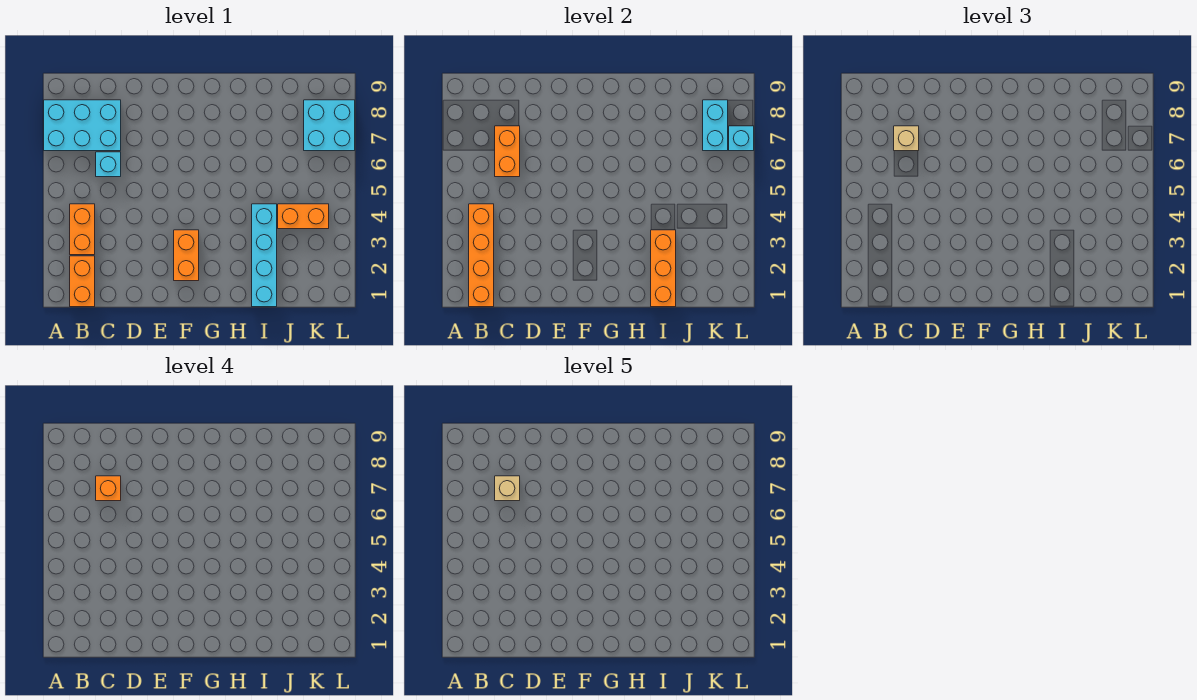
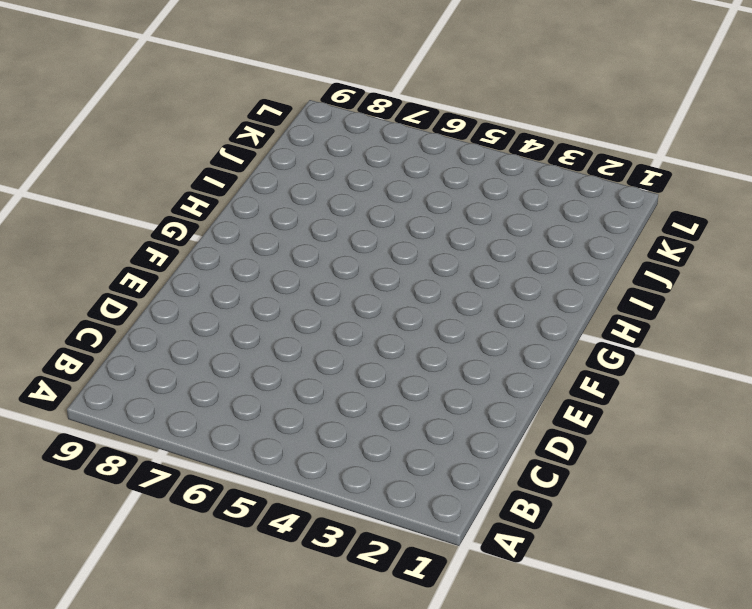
none -> cyan brick A7:C8 level 1
none -> orange brick B1:B2 level 1
none -> orange brick B3:B4 level 1

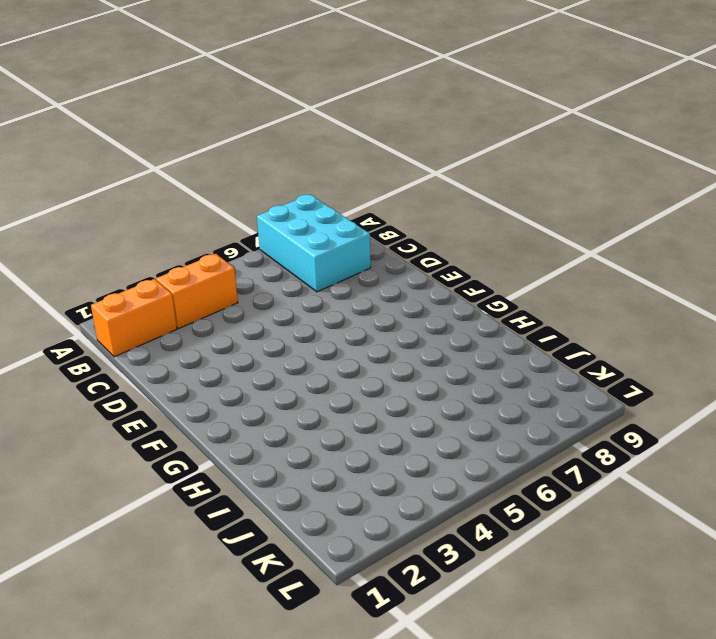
none -> cyan brick C6 level 1
none -> orange brick F2:F3 level 1
none -> cyan brick I1:I4 level 1

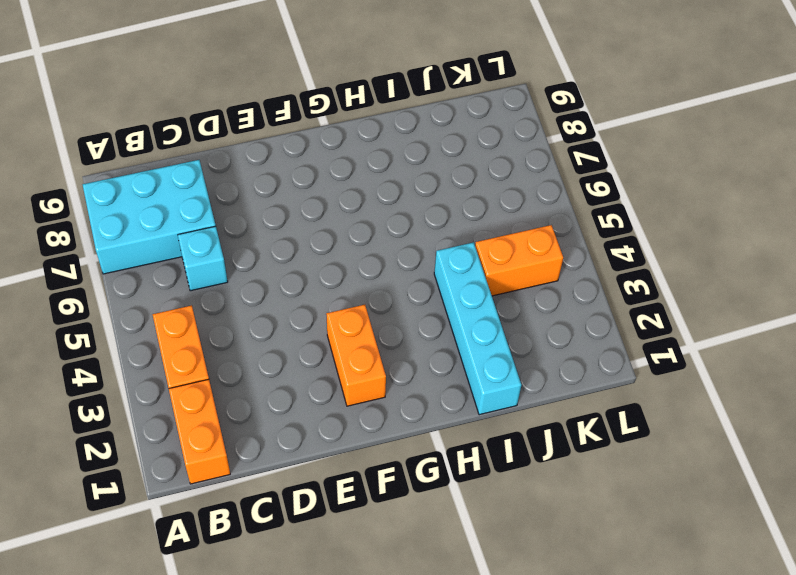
none -> cyan brick K7:L8 level 1
none -> orange brick B1:B4 level 2
none -> orange brick C6:C7 level 2

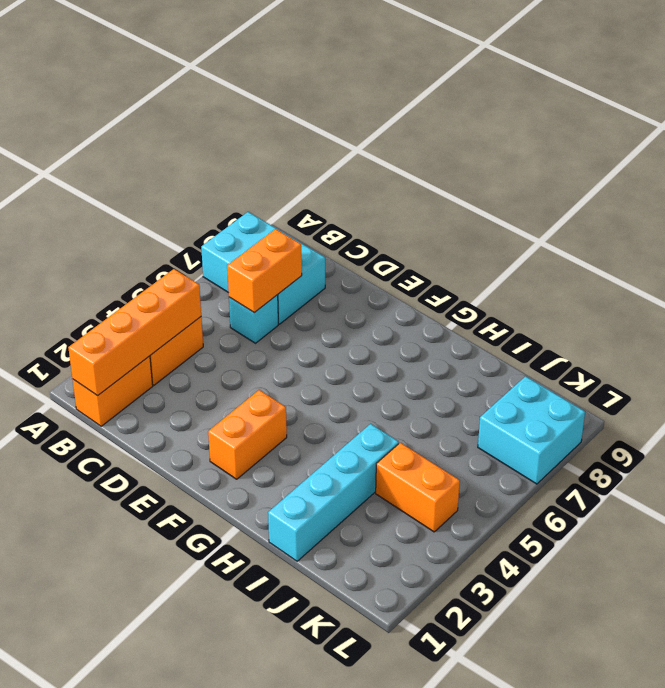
none -> orange brick I1:I3 level 2
none -> cyan brick K7:K8 level 2
none -> cyan brick L7 level 2

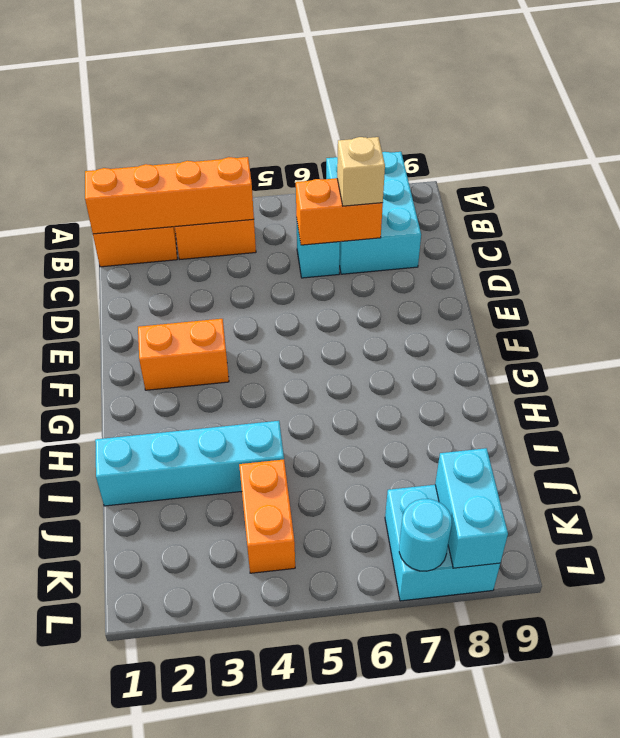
cyan brick K8:L8 level 2 -> cyan brick K7:K8 level 2
cyan round brick L7 level 2 -> cyan brick L7 level 2
none -> orange brick I1:I3 level 2
none -> orange brick C7 level 4
none -> tan brick C7 level 5

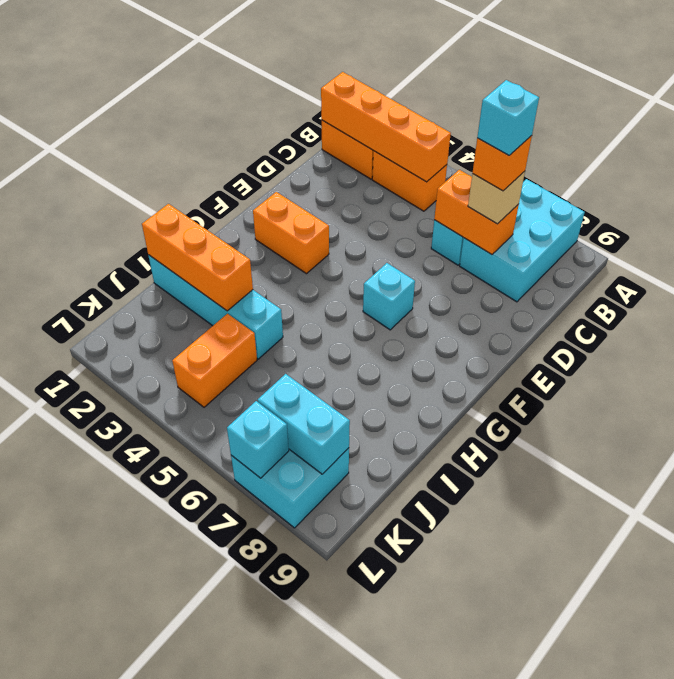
cyan brick C7 level 5 -> tan brick C7 level 5
cyan brick F6 level 1 -> none

